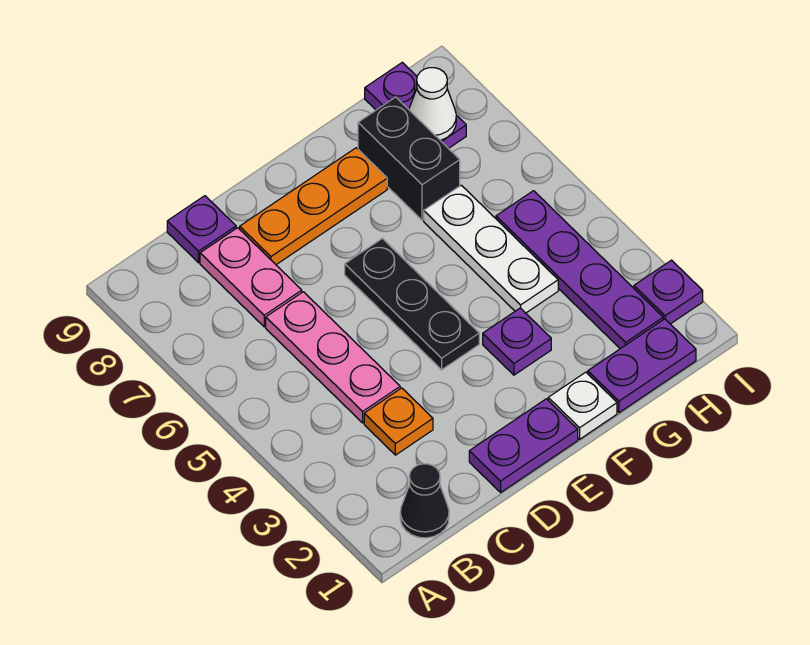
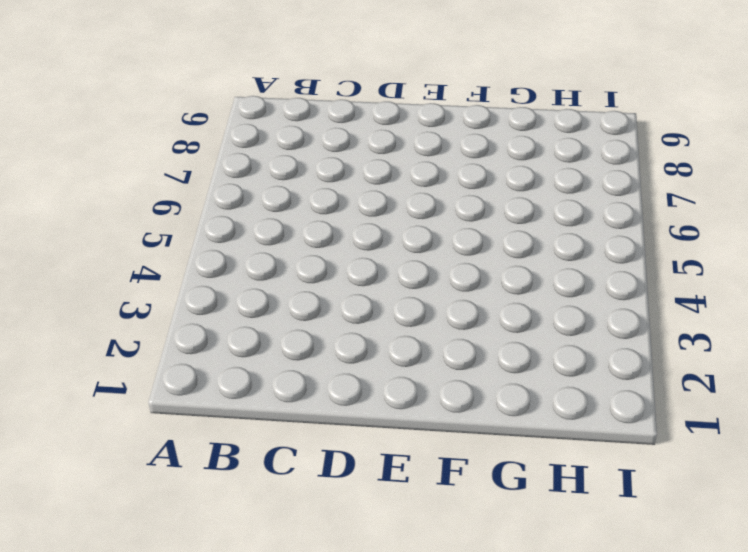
none -> black cone B1 level 1
none -> orange plate C3 level 1
none -> pink plate C4:C6 level 1

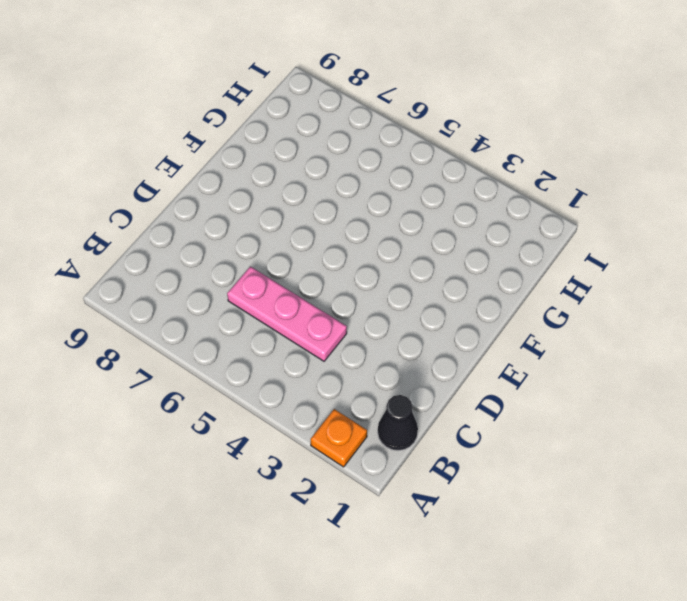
orange plate A2 level 1 -> orange plate C3 level 1
none -> pink plate C7:C8 level 1
none -> purple plate C9 level 1
none -> purple plate D1:E1 level 1

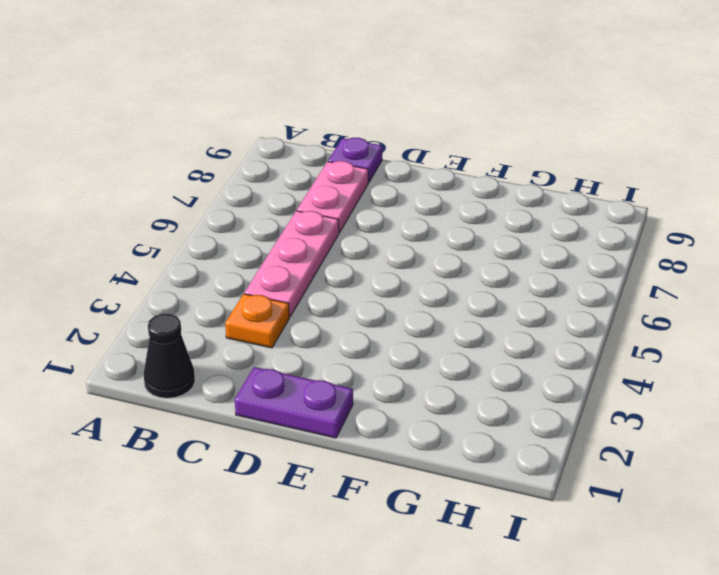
none -> orange plate D8:F8 level 1
none -> black plate E4:E6 level 1
none -> white plate F1 level 1

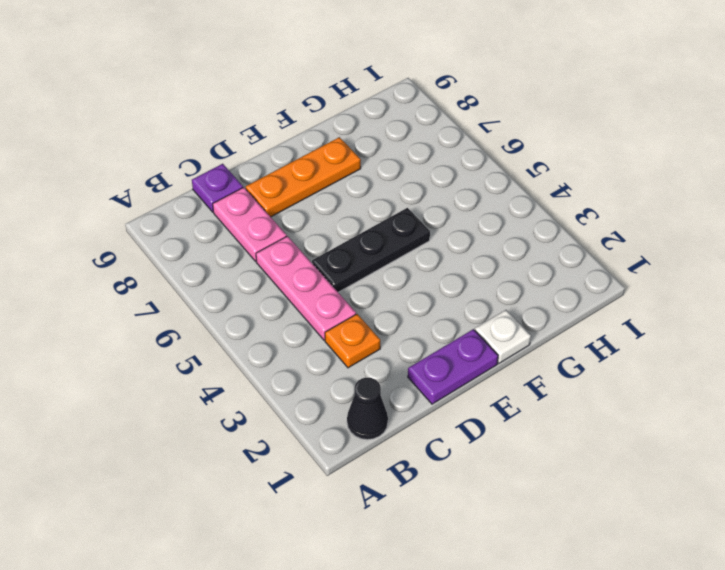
black plate D5:F5 level 1 -> black plate E4:E6 level 1
none -> purple plate F3 level 1
none -> purple plate G1:H1 level 1
none -> white plate G4:G6 level 1

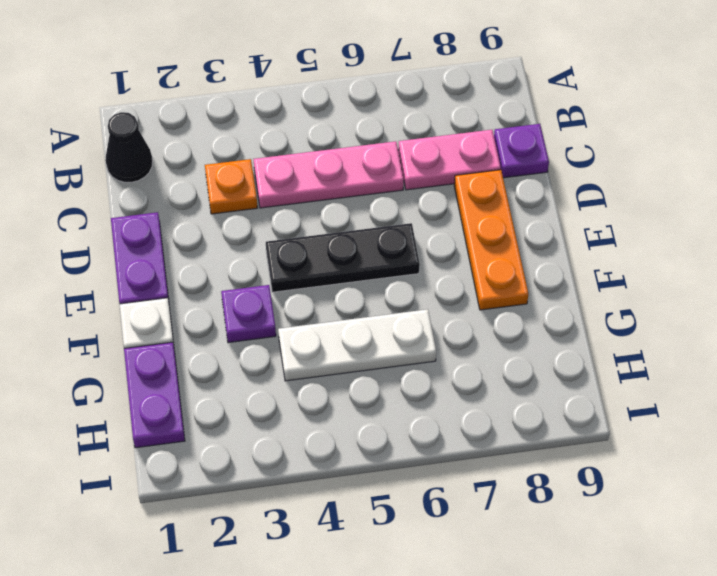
none -> black brick G7:G8 level 1
none -> purple plate H2:H5 level 1
none -> purple plate H8:H9 level 1

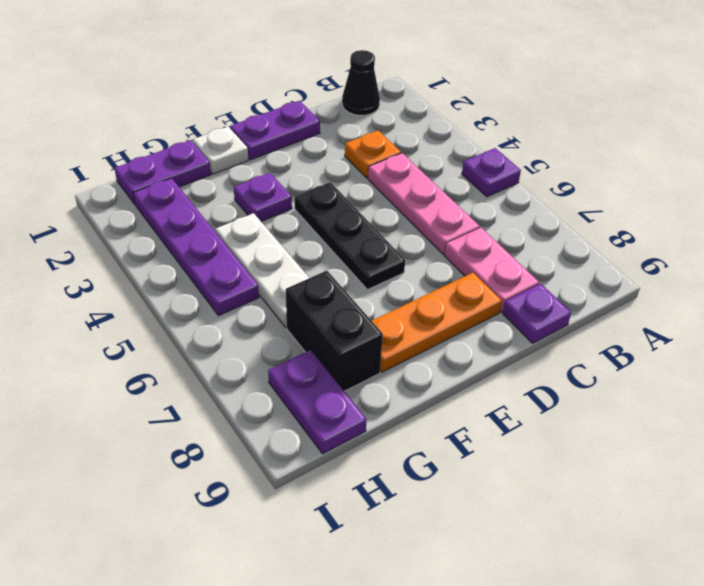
purple plate A5 level 1 -> purple plate I2 level 1
none -> white cone H8 level 2

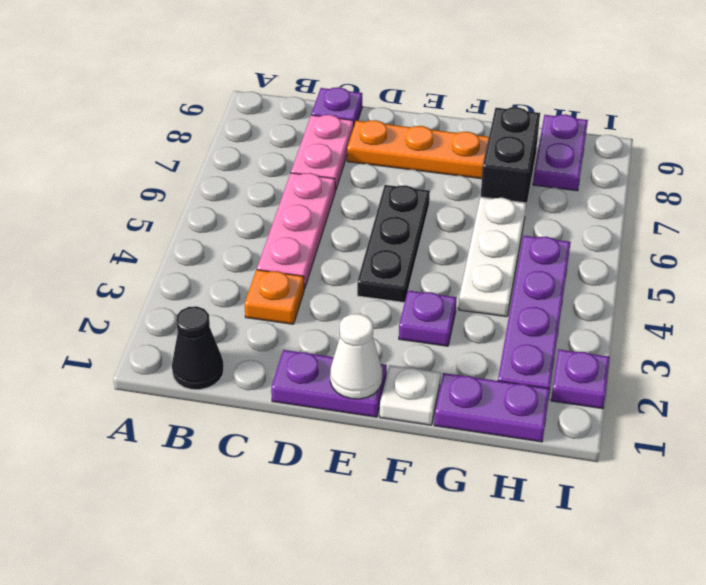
white cone E1 level 2 -> white cone H8 level 2

